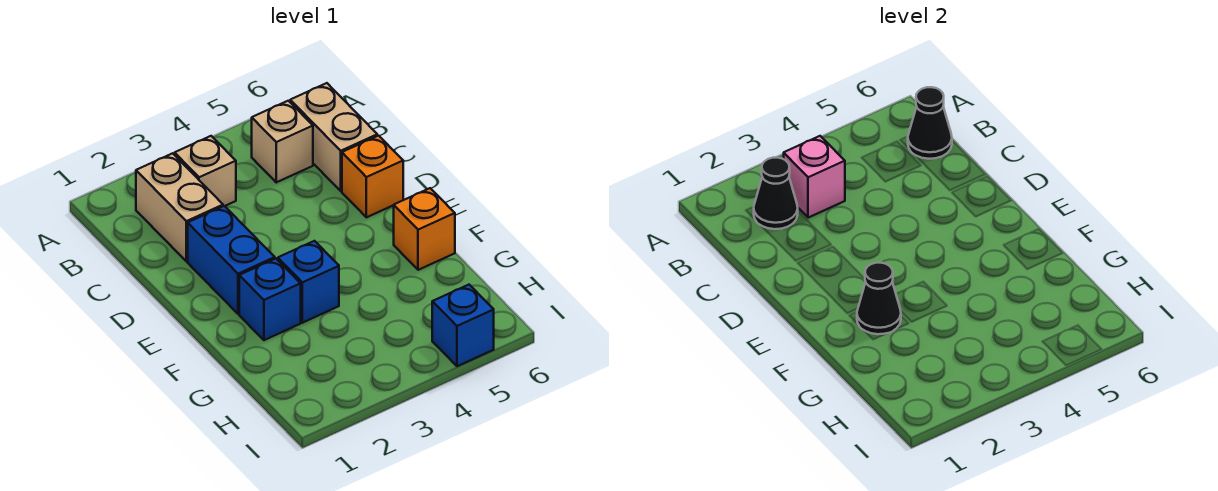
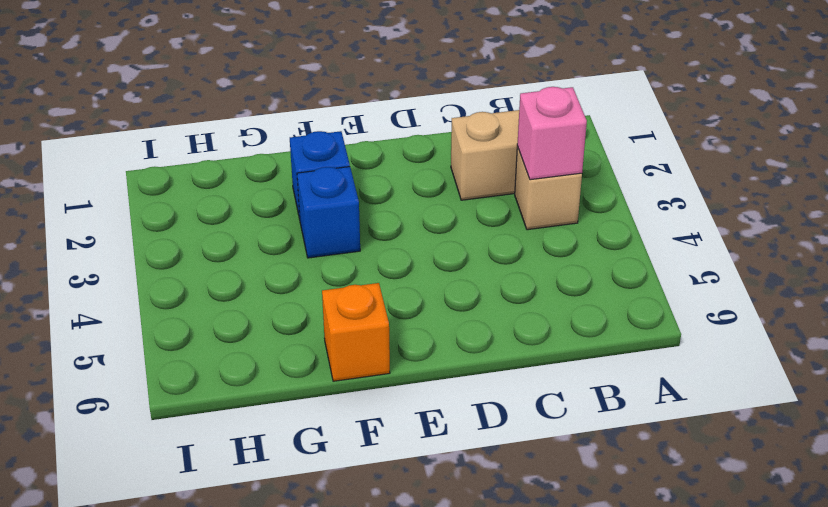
none -> tan brick B5 level 1
none -> tan brick B6:C6 level 1
none -> blue brick D2:E2 level 1

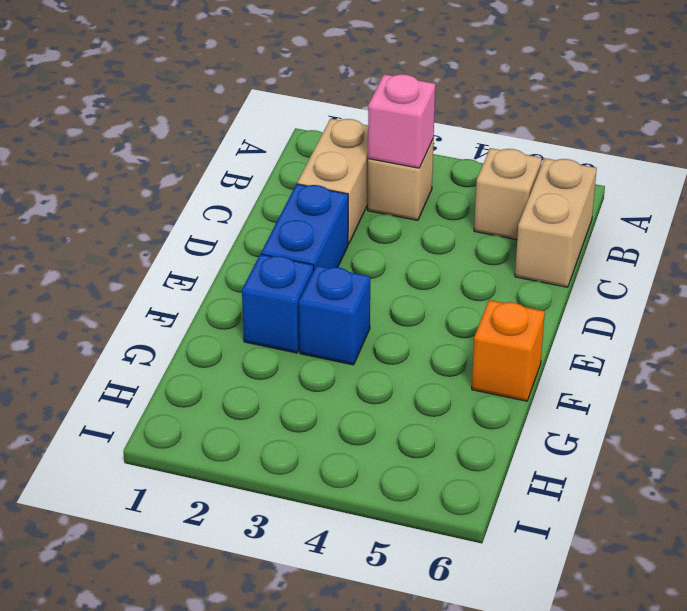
none -> orange brick D6 level 1
none -> blue brick I5 level 1
none -> black cone B2 level 2

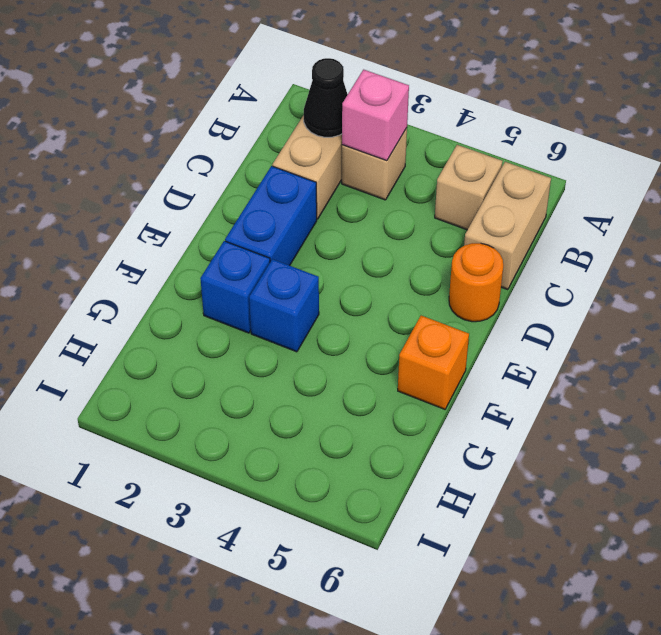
orange round brick D6 level 1 -> orange brick D6 level 1
none -> blue brick I5 level 1
none -> black cone B6 level 2
none -> black cone F2 level 2

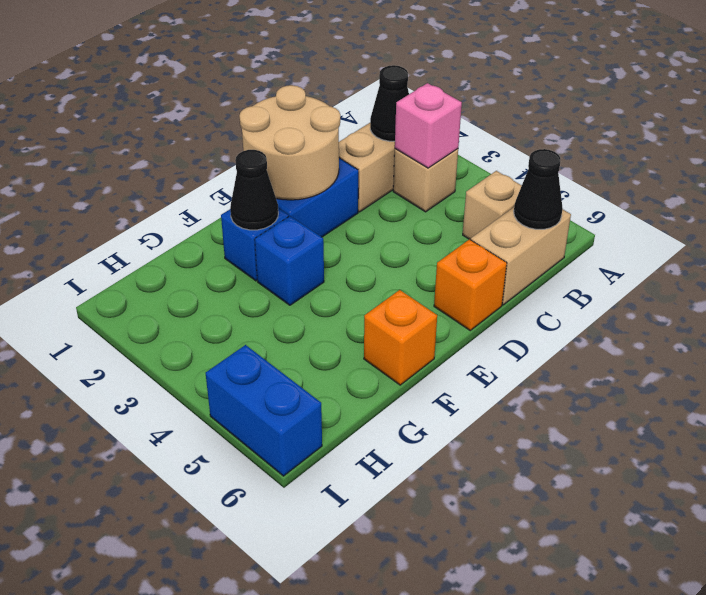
tan round brick D1:E2 level 2 -> none
blue brick I5:I6 level 1 -> blue brick I5 level 1

